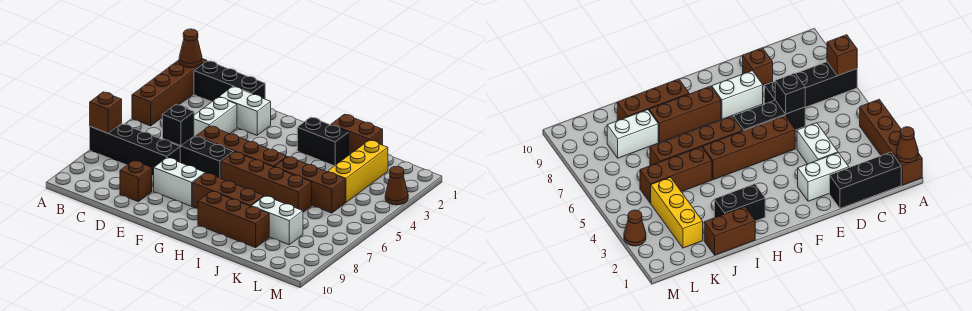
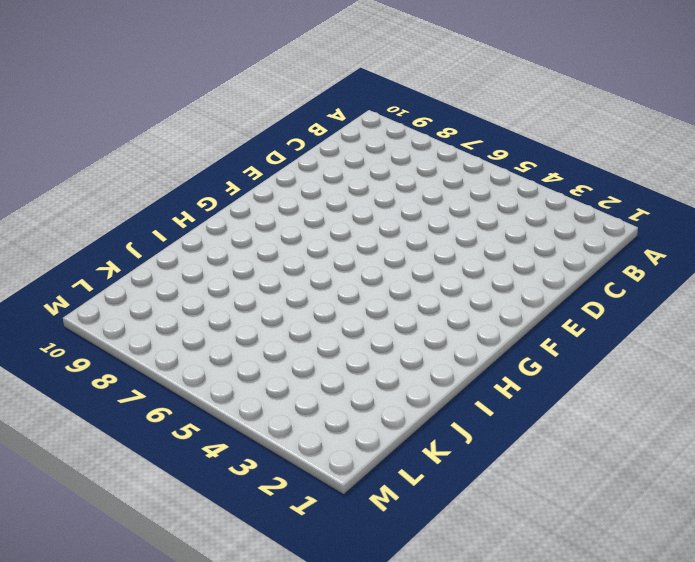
none -> brown brick A1:A4 level 1
none -> black brick A7:D7 level 1
none -> black brick B1:D1 level 1

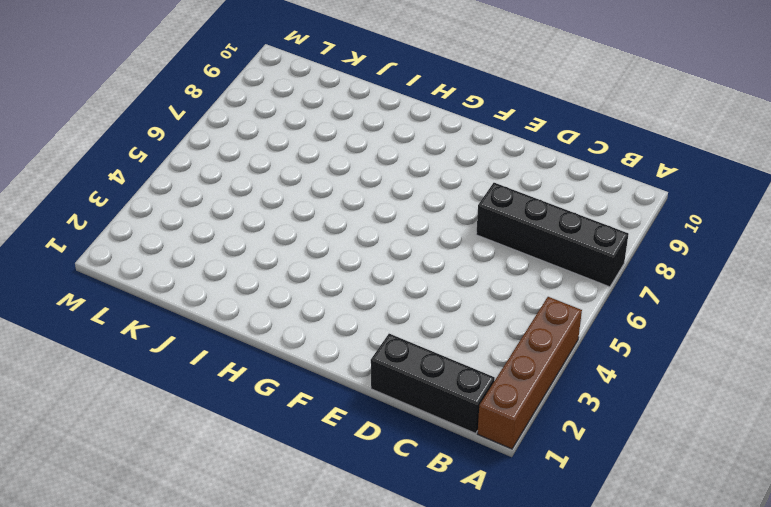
none -> white brick D2:E2 level 1
none -> white brick D3:D4 level 1
none -> black brick D6:F6 level 1

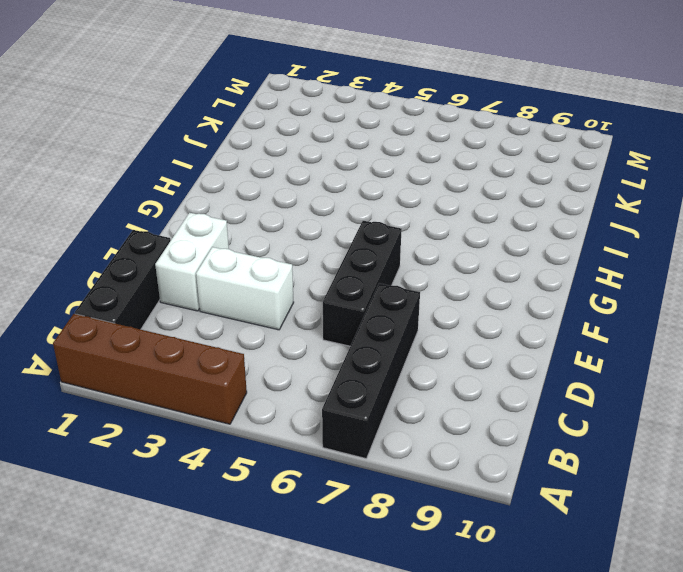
none -> brown brick D9 level 1
none -> brown brick E5:H5 level 1
none -> white brick E8:F8 level 1

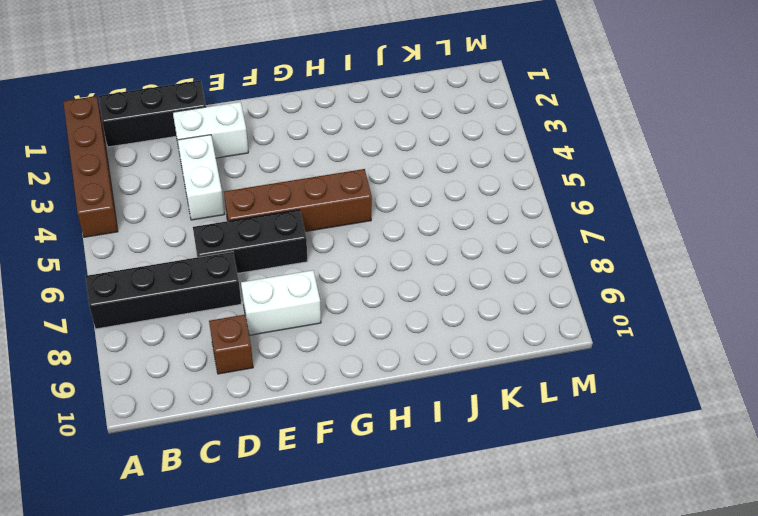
none -> brown brick G6:J6 level 1
none -> brown brick G8:I8 level 1
none -> black brick H2:I2 level 1

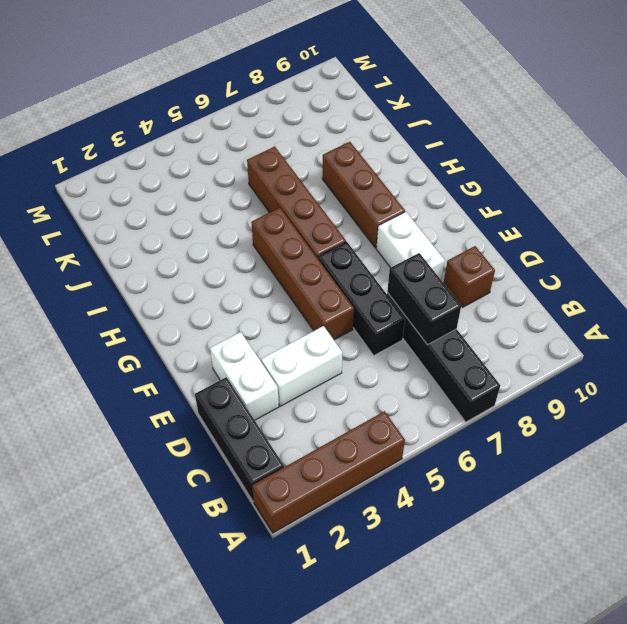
black brick C7:D7 level 2 -> black brick H2:I2 level 1
none -> brown brick H9:J9 level 1
none -> brown brick I1:J1 level 1
none -> brown brick I5:K5 level 1

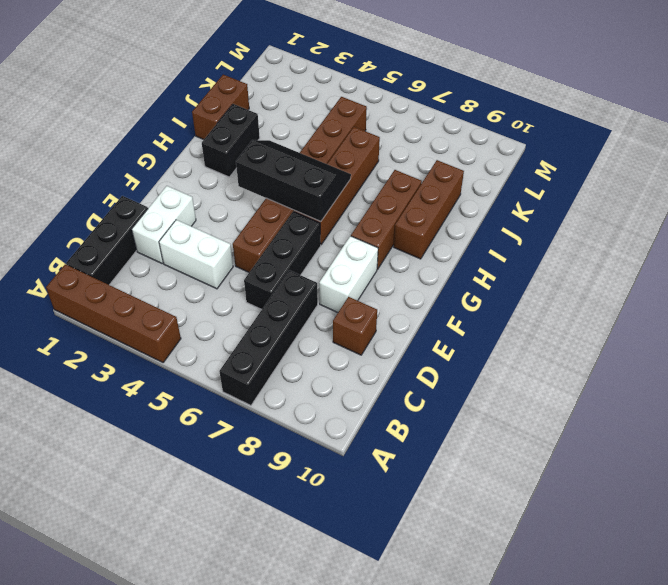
black slope G4:H6 level 2 top G -> none
none -> white brick J8:K8 level 1
none -> yellow brick K2:K4 level 1
none -> brown cone M3 level 1

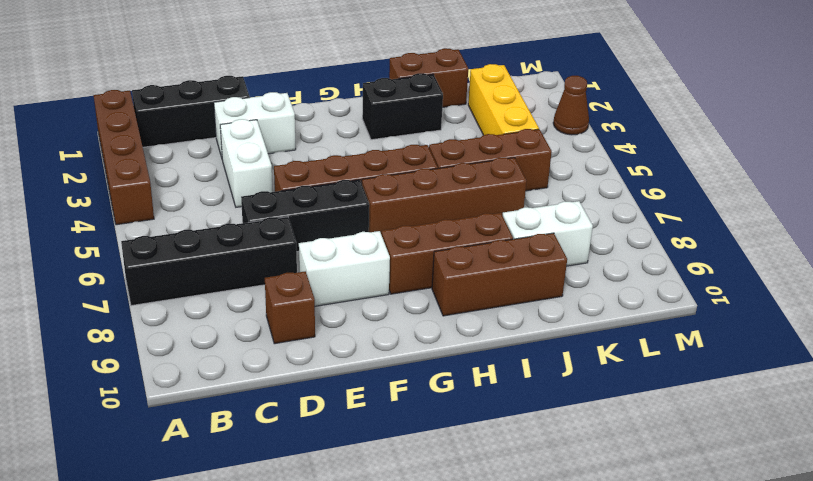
none -> brown cone A1 level 2
none -> brown brick A7 level 2
none -> black brick D6 level 2

